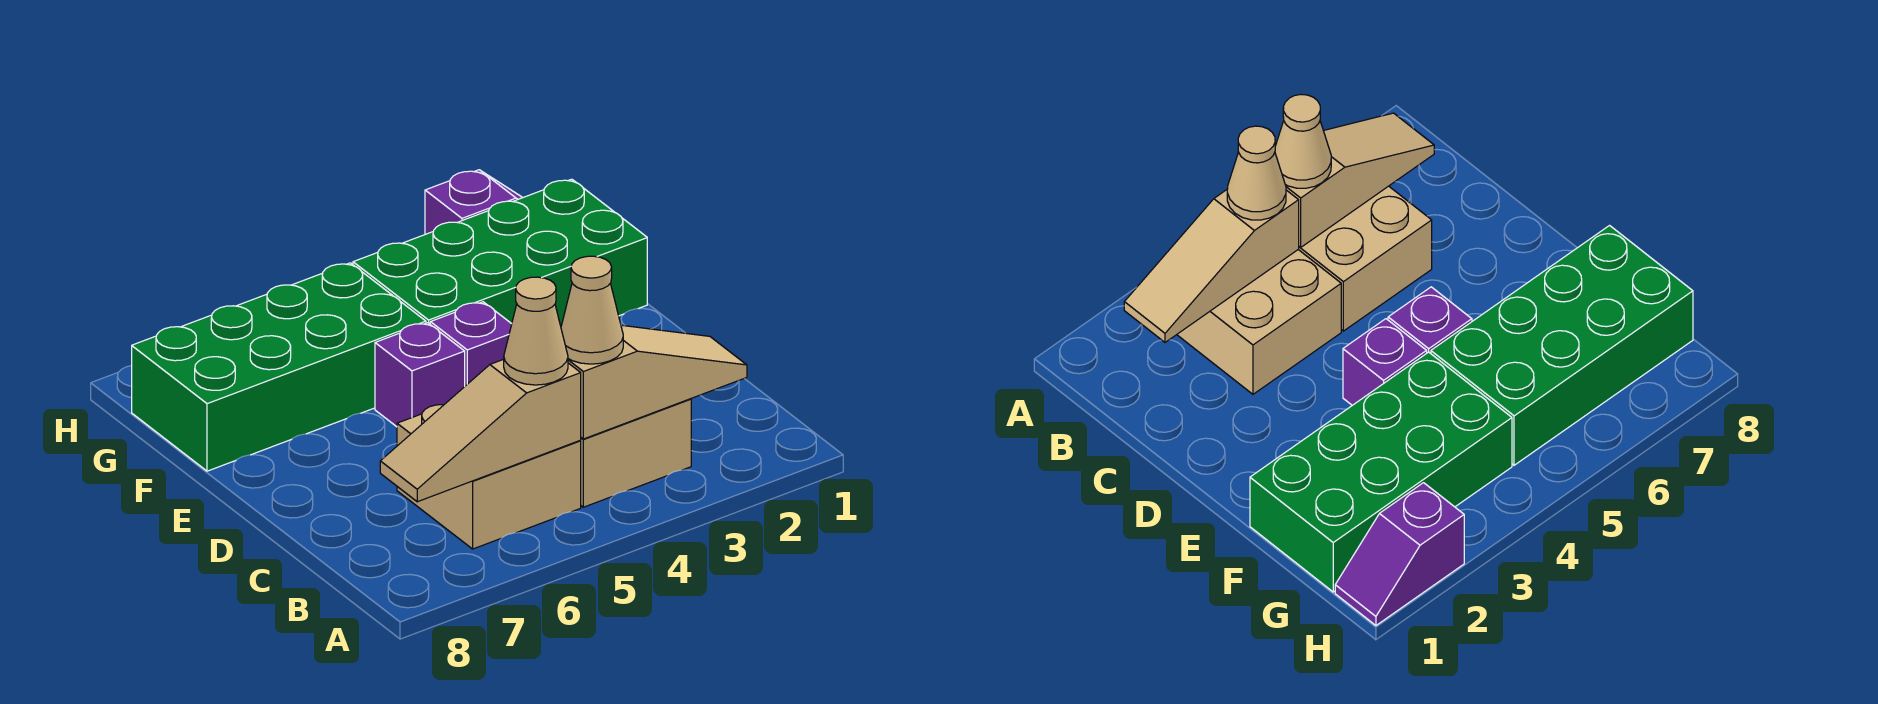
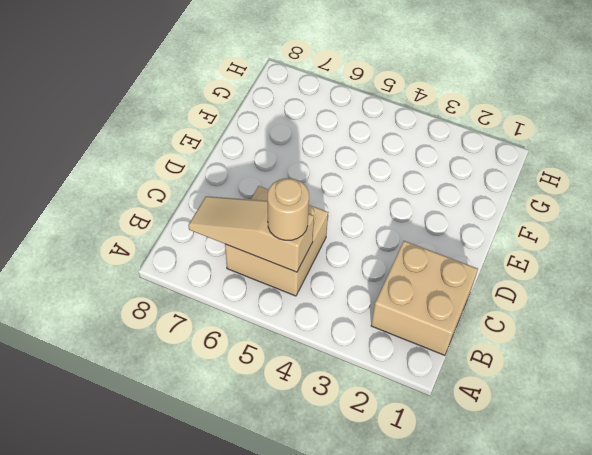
tan brick B1:C2 level 1 -> tan brick B3:C4 level 1
tan round brick B5 level 3 -> tan cone B5 level 3
none -> purple brick E4 level 1
none -> purple brick E5 level 1

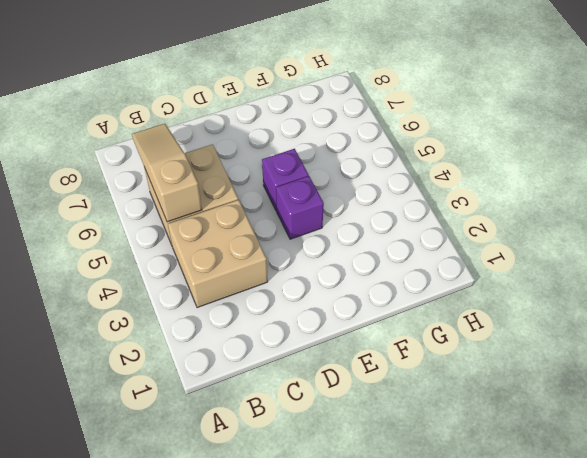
none -> green brick F1:G4 level 1
none -> green brick F5:G8 level 1

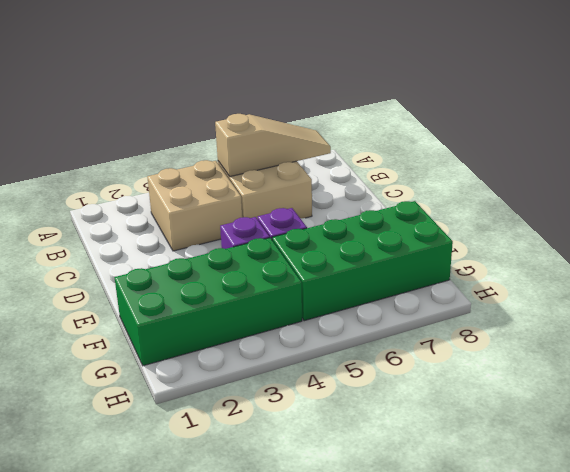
none -> purple slope H1:H2 level 1 top 2
none -> tan slope B2:B4 level 2 top 4

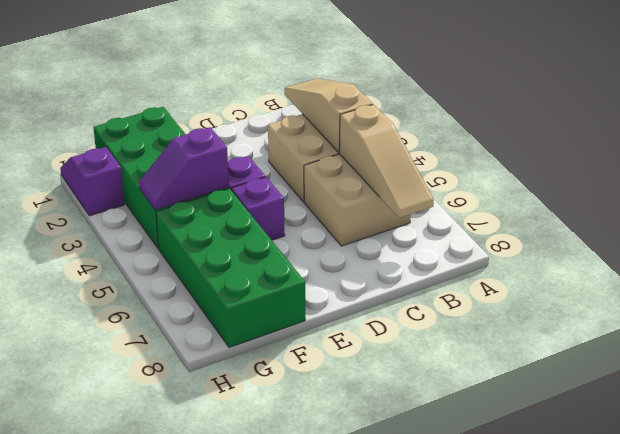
purple slope F4:G4 level 2 top F -> none
none -> tan cone B4 level 3
none -> tan cone B5 level 3

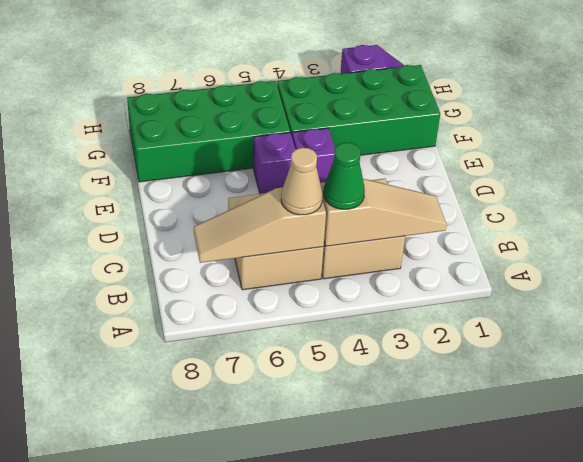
green cone B4 level 3 -> tan cone B4 level 3

